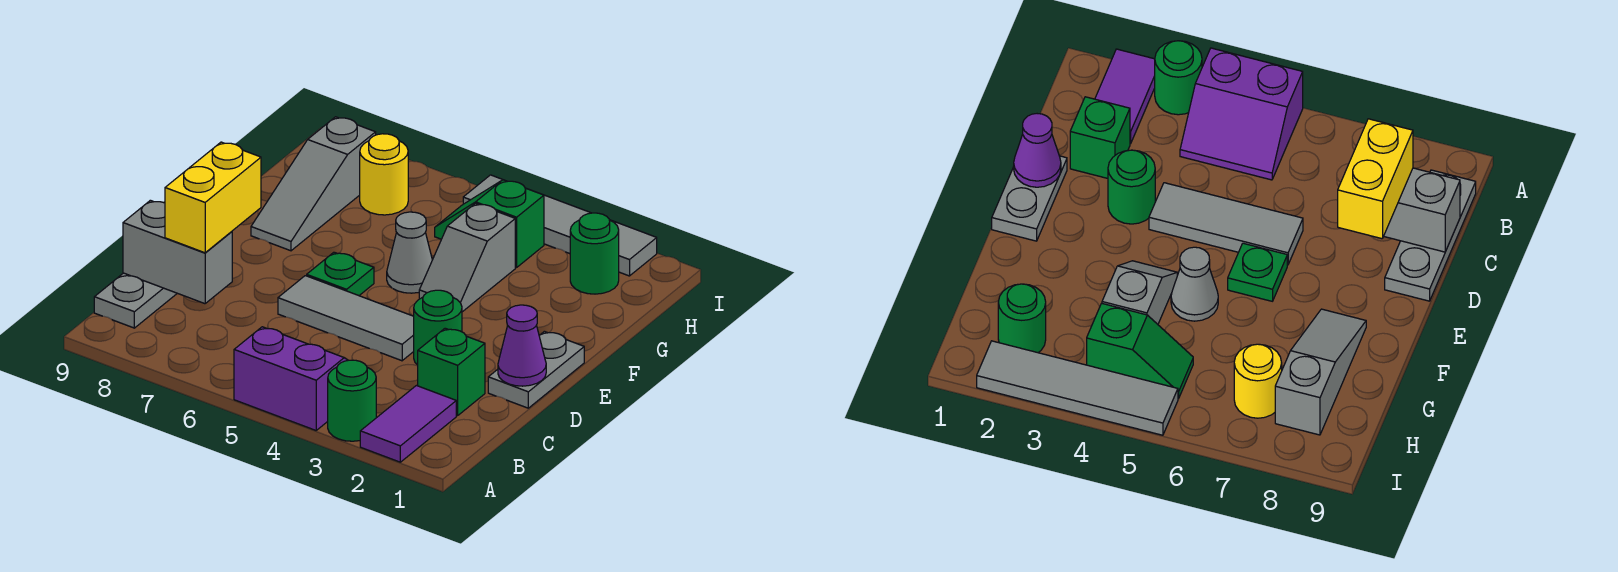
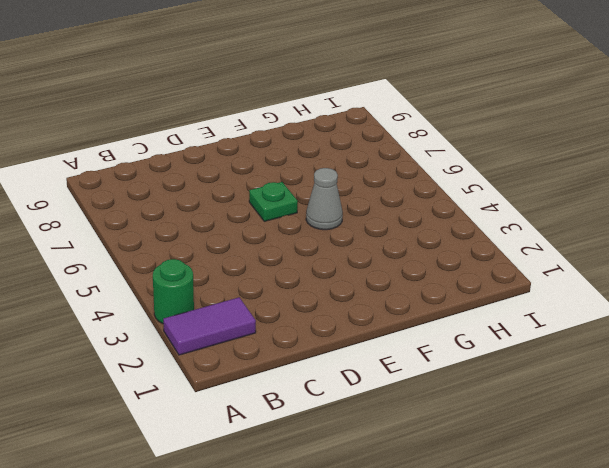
none -> purple slope A4:B5 level 1 top A
none -> grey plate B9:D9 level 1
none -> green brick C2 level 1

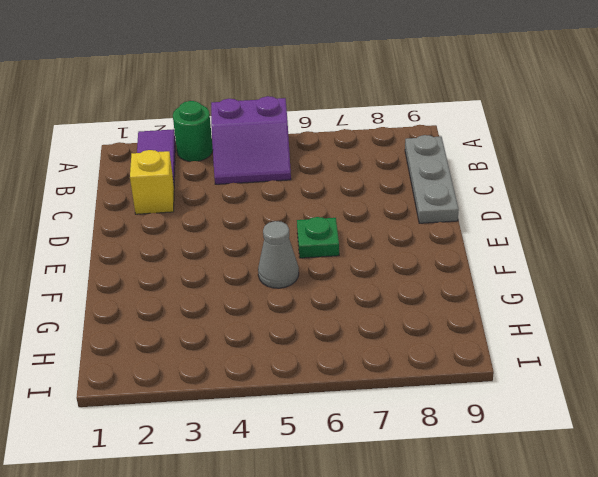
yellow brick C2 level 1 -> green brick C2 level 1
none -> grey plate D1:E1 level 1
none -> green round brick D3 level 1
none -> grey tile D4:D6 level 1

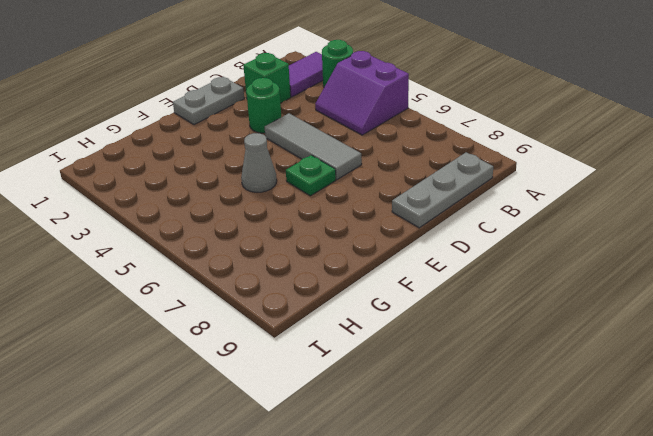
none -> grey slope F4:G4 level 1 top G
none -> grey slope F8:H8 level 1 top H
none -> green round brick H2 level 1

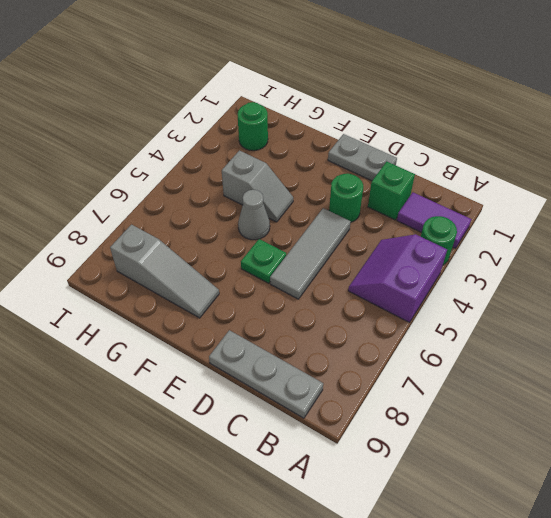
none -> green slope H4:H5 level 1 top 4
none -> yellow round brick H7 level 1
none -> grey tile I2:I5 level 1

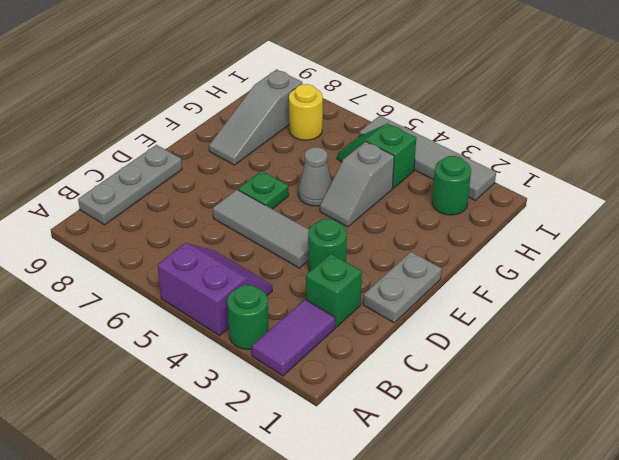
none -> grey brick C8:C9 level 2
none -> purple cone D1 level 2
none -> yellow brick C8:D8 level 3

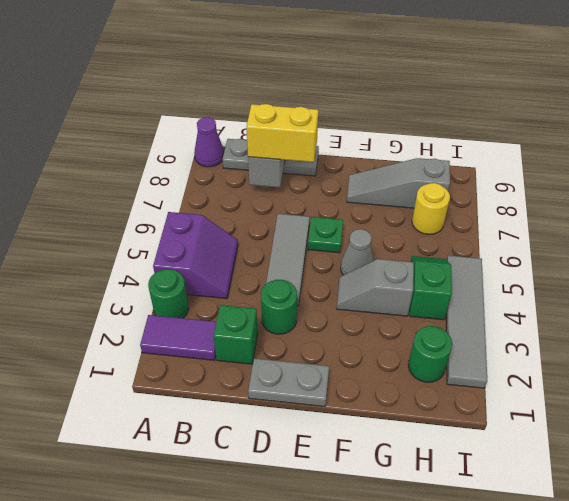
purple cone A9 level 1 -> purple cone D1 level 2

